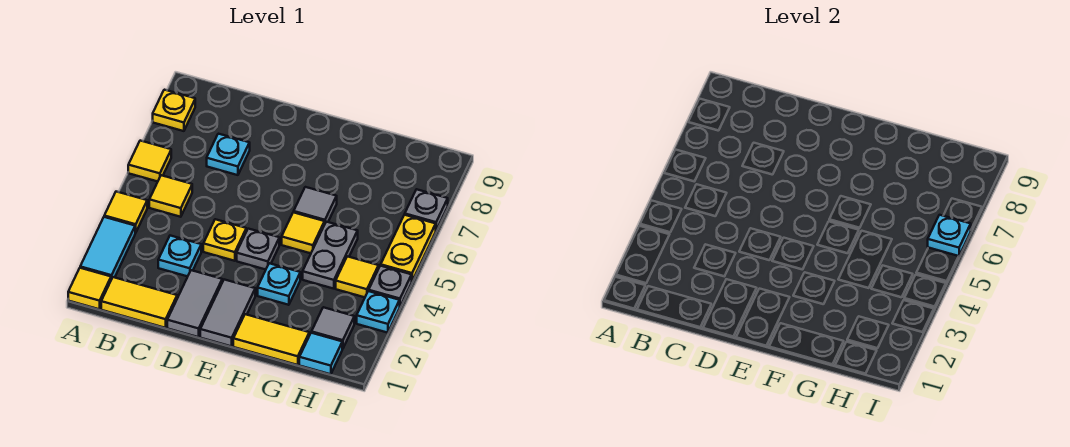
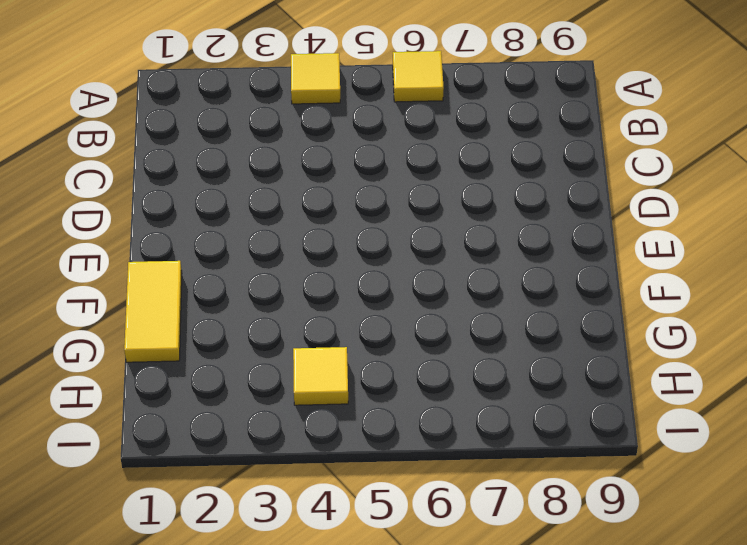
none -> yellow tile A1 level 1
none -> cyan tile A2:A3 level 1
none -> yellow plate A8 level 1

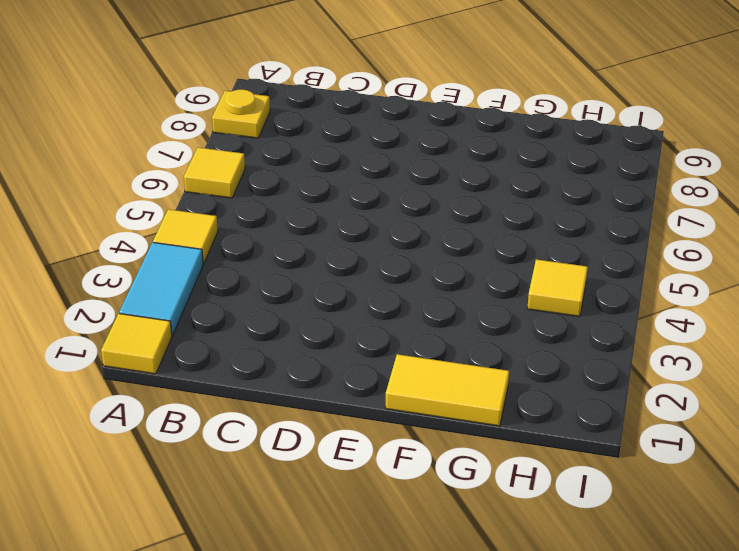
none -> yellow tile B1:C1 level 1
none -> yellow tile B5 level 1
none -> cyan plate C3 level 1

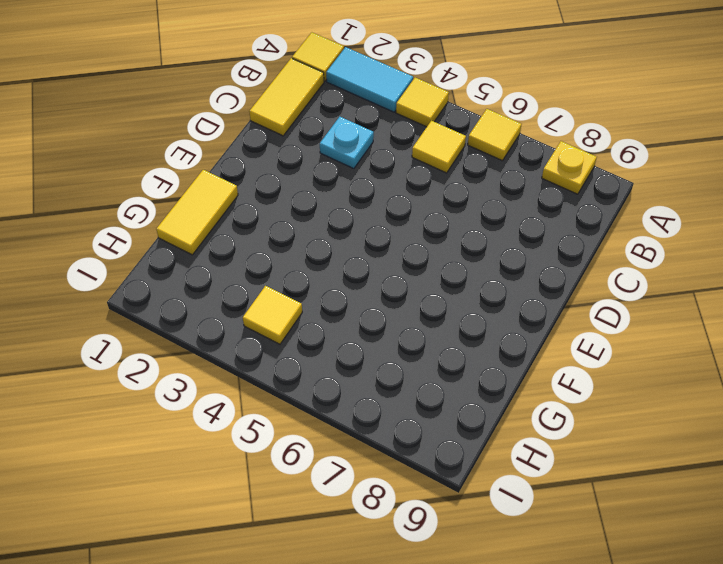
none -> cyan plate C7 level 1
none -> grey tile D1:D2 level 1
none -> yellow plate D4 level 1

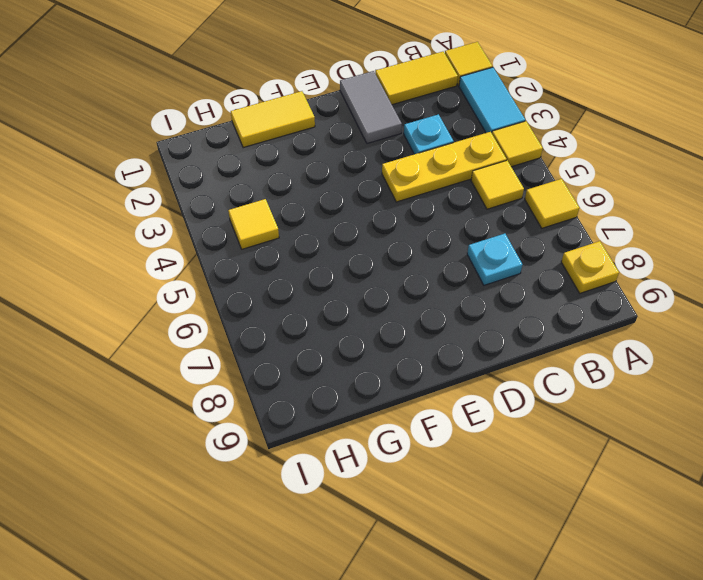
yellow plate B4:D4 level 1 -> yellow plate D4 level 1
none -> grey tile E1:E2 level 1
none -> grey plate E4 level 1
none -> cyan plate F3 level 1

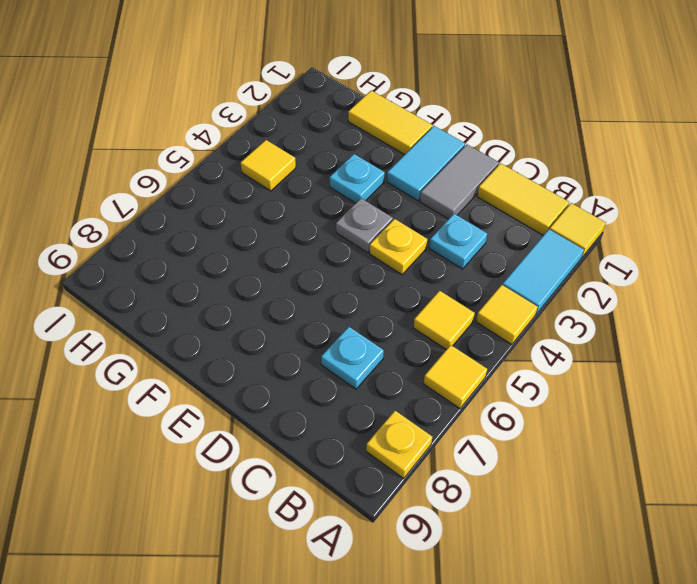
cyan tile E1:E2 level 1 -> grey tile E1:E2 level 1
none -> yellow tile F5 level 1
none -> grey tile F6 level 1
none -> grey plate G4:G5 level 1

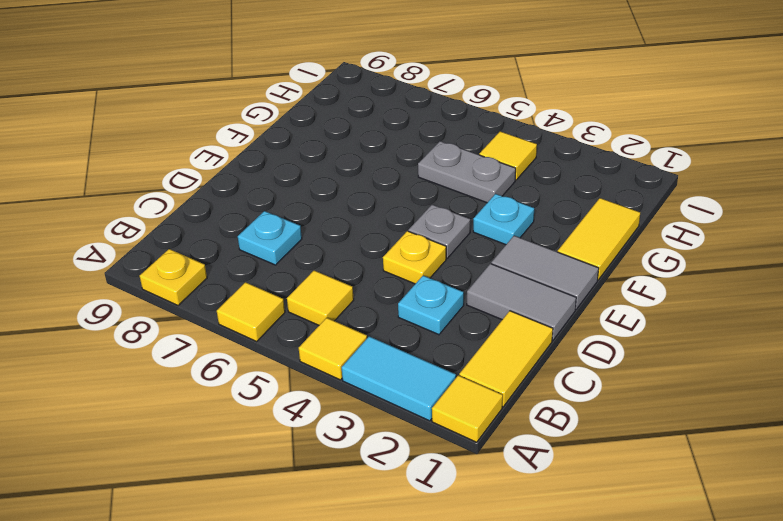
none -> yellow tile F5 level 1
none -> grey tile F6 level 1
none -> cyan tile H1 level 1

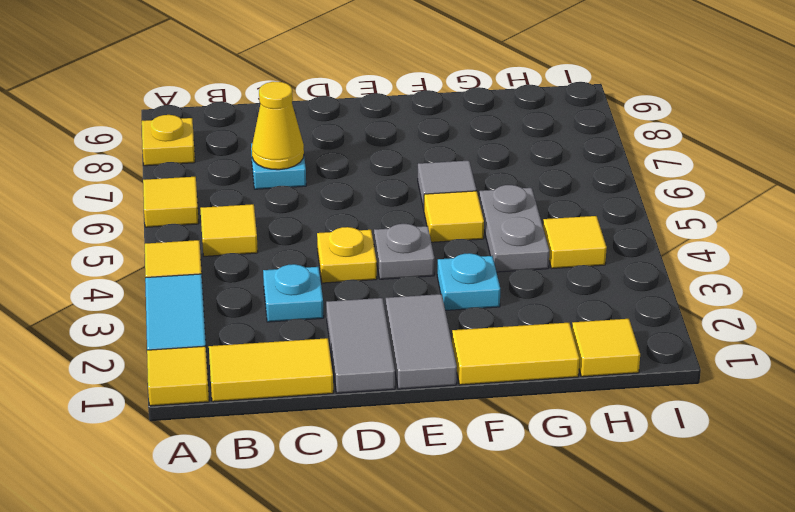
yellow cone C7 level 2 -> none
yellow tile H1 level 1 -> cyan tile H1 level 1
none -> grey tile H2 level 1
none -> cyan plate I3 level 1
none -> grey plate I4 level 1

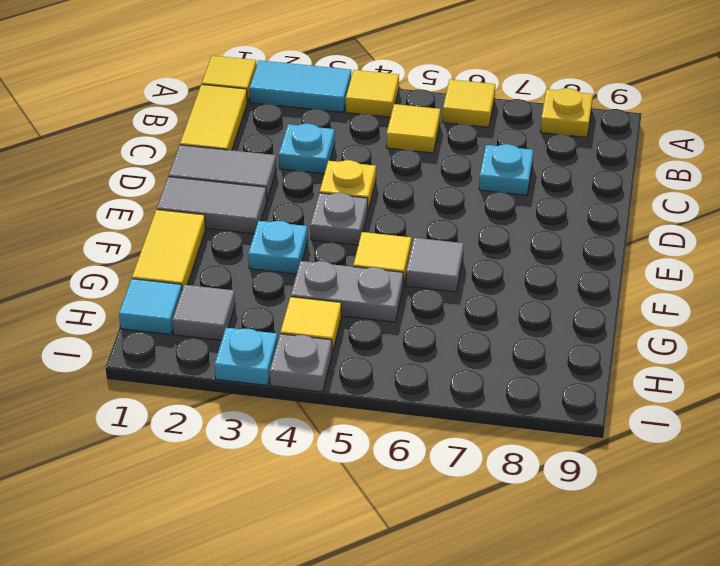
none -> yellow plate I5:I6 level 1
none -> grey plate I7 level 1
none -> cyan plate I6 level 2

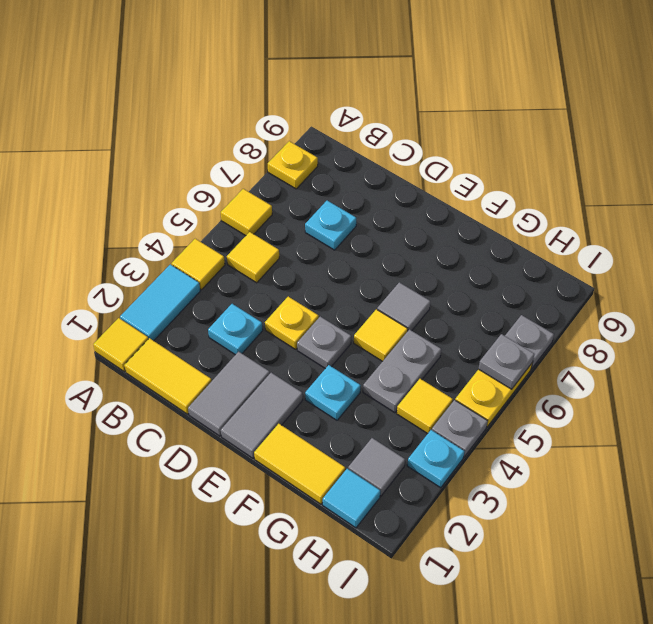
grey plate I6 level 2 -> cyan plate I6 level 2

